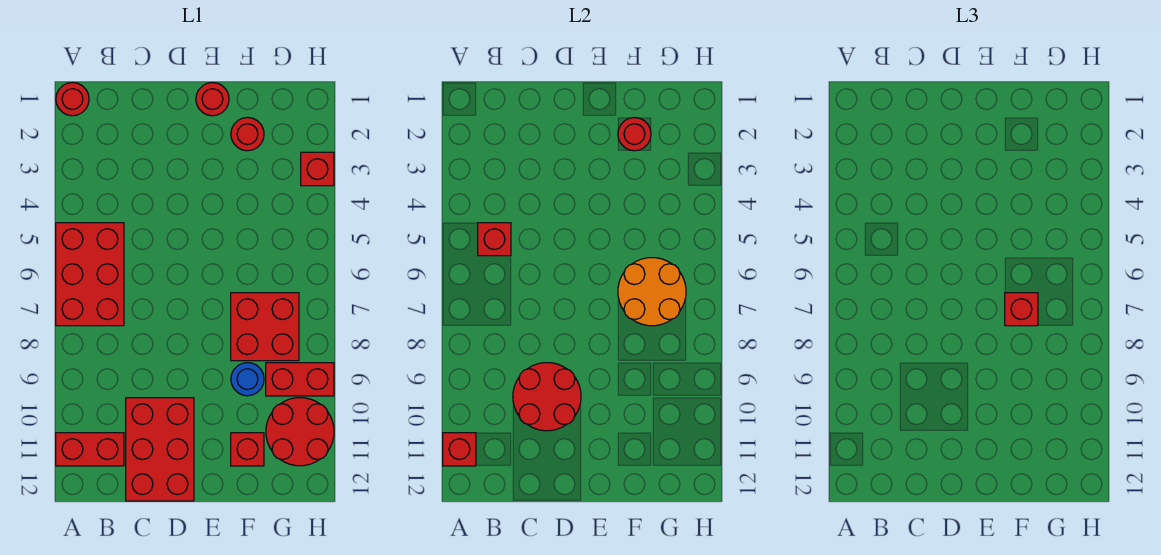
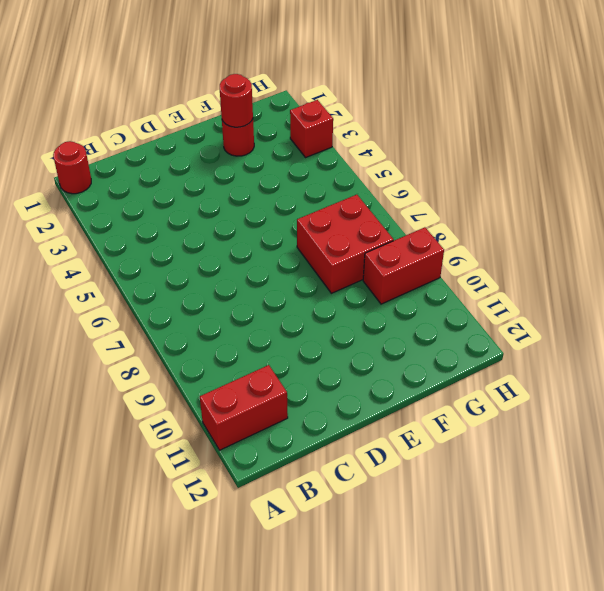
none -> red brick A5:B7 level 1
none -> red brick C10:D12 level 1
none -> red round brick E1 level 1

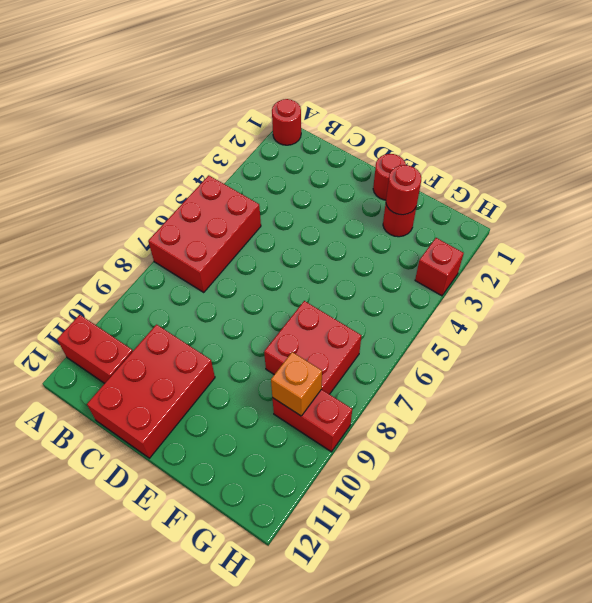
orange brick G9 level 2 -> none
none -> blue round brick F9 level 1
none -> red brick F11 level 1
none -> red round brick G10:H11 level 1

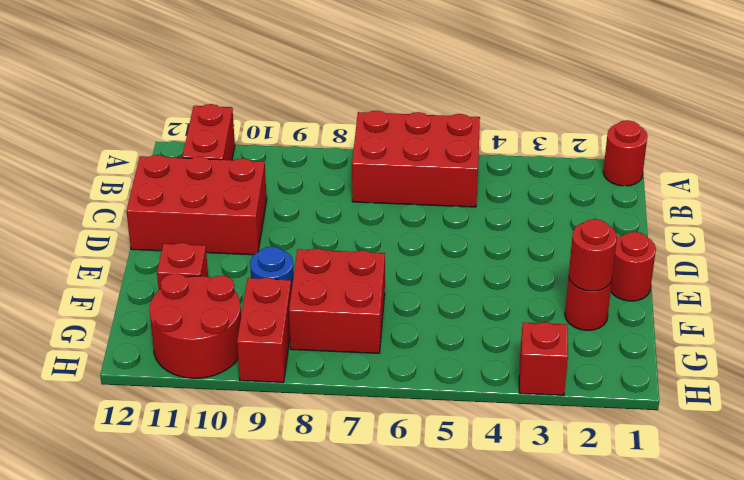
none -> red brick A11 level 2
none -> red brick B5 level 2
none -> red round brick C9:D10 level 2

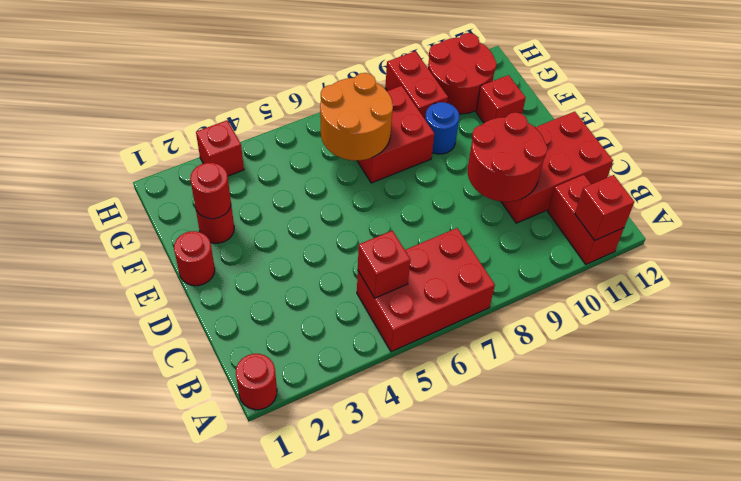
none -> red brick F7 level 3

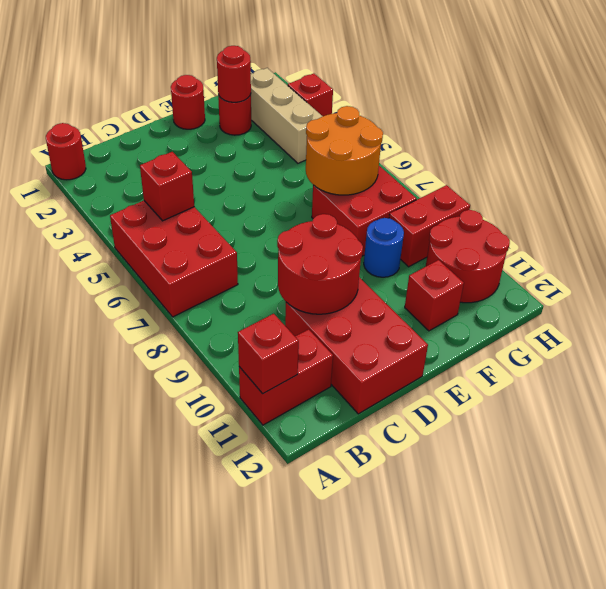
tan brick G2:G4 level 1 -> none
none -> red brick F7 level 3

